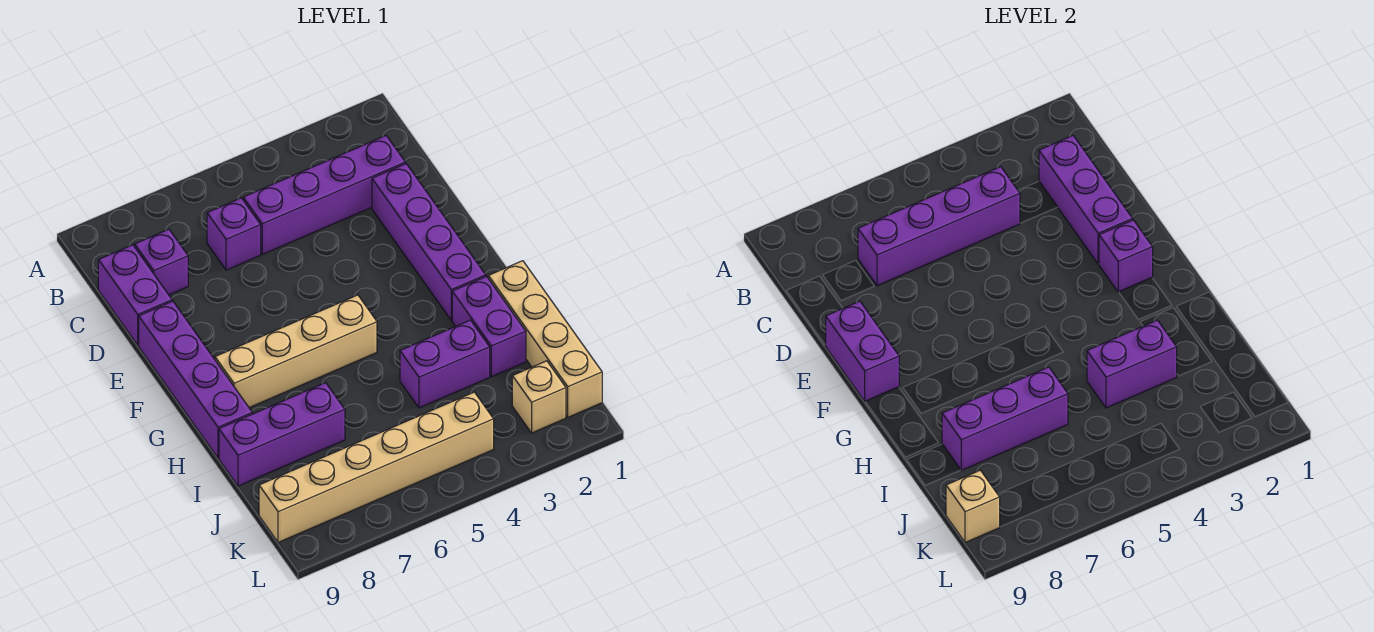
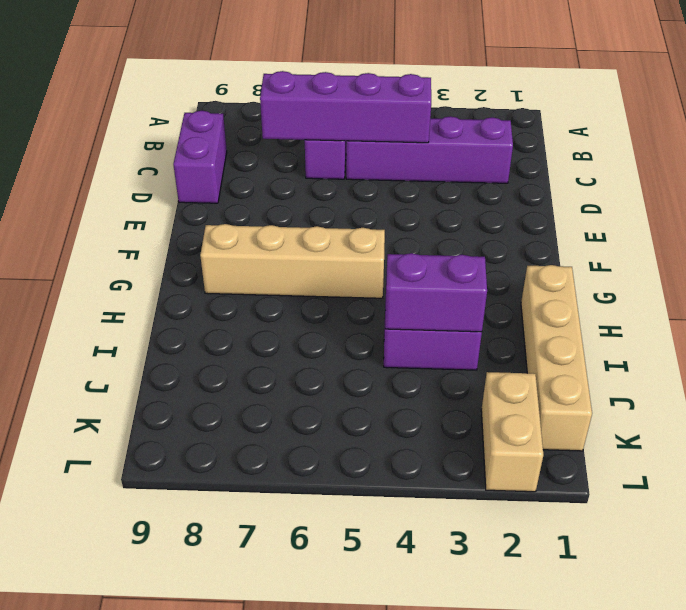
tan brick K2:L2 level 1 -> tan brick K2 level 1
none -> purple brick C8 level 1
none -> purple brick D2:G2 level 1
none -> purple brick E9:H9 level 1

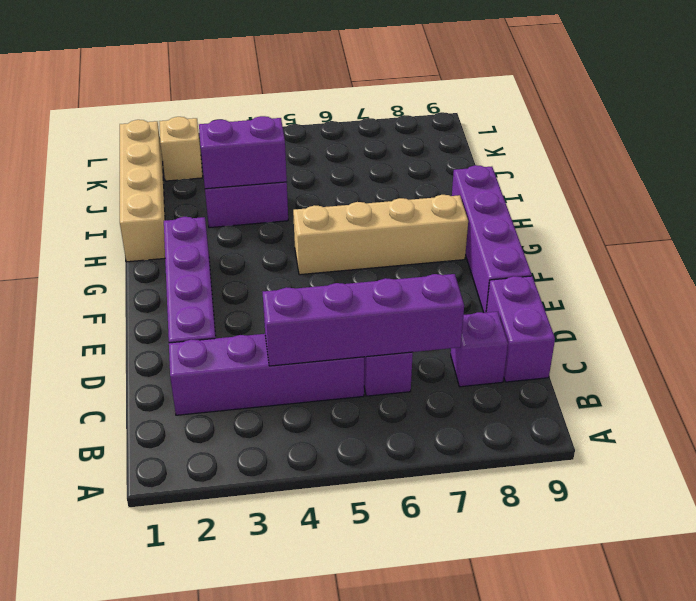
none -> purple brick H2:I2 level 1
none -> purple brick I7:I9 level 1
none -> tan brick K4:K9 level 1

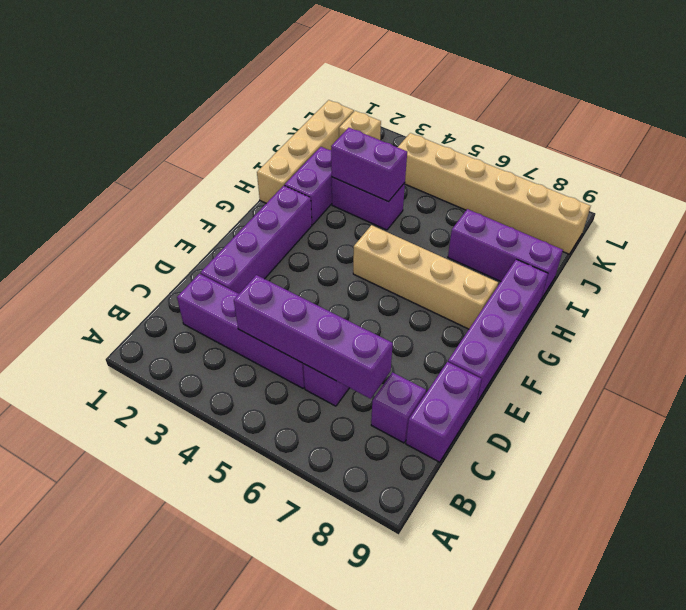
none -> purple brick C2:E2 level 2
none -> purple brick E9:F9 level 2
none -> purple brick F2 level 2

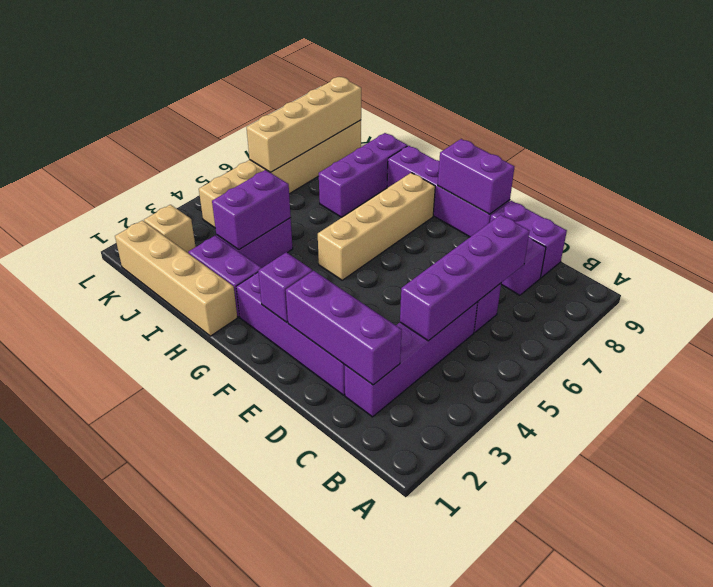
tan brick K6:K9 level 2 -> tan brick K9 level 2
none -> purple brick I6:I8 level 2

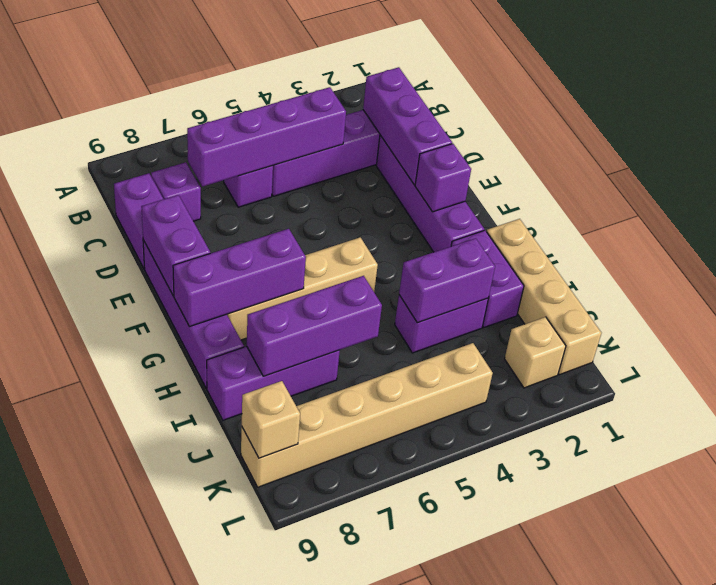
purple brick G7:G9 level 2 -> none

